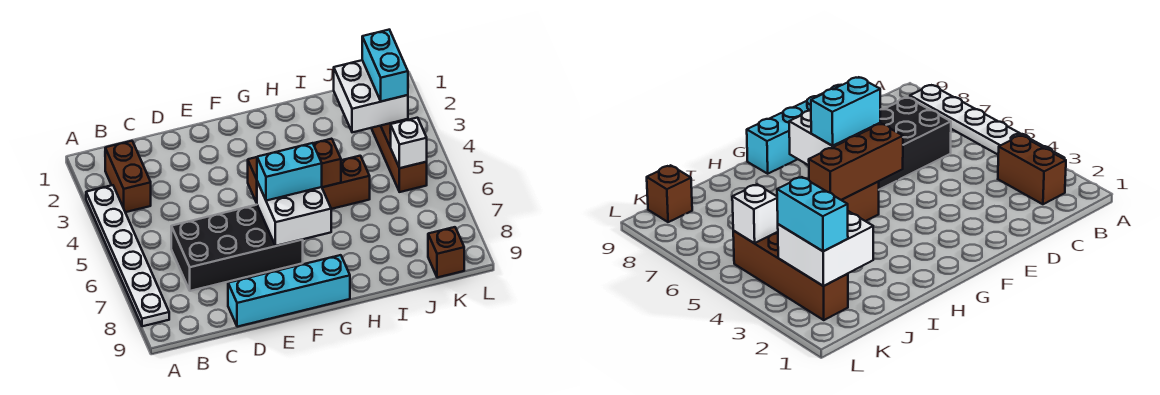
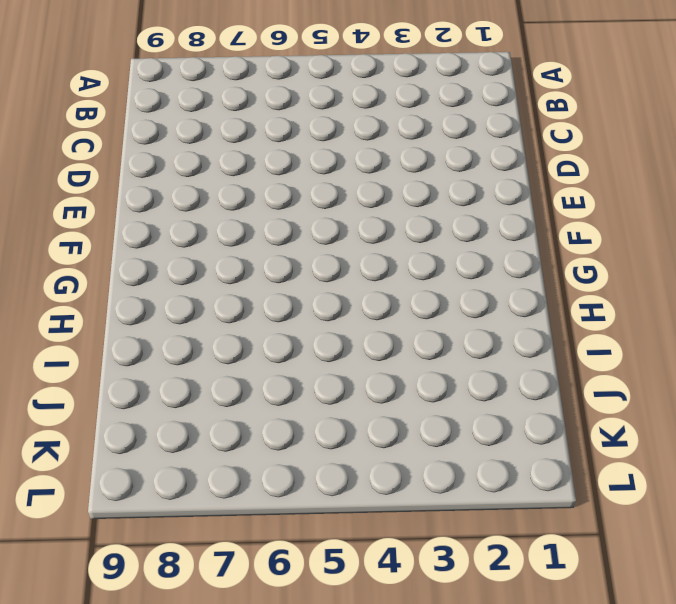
none -> white plate A3:A8 level 1
none -> brown brick B2:B3 level 1
none -> black brick C6:F7 level 1

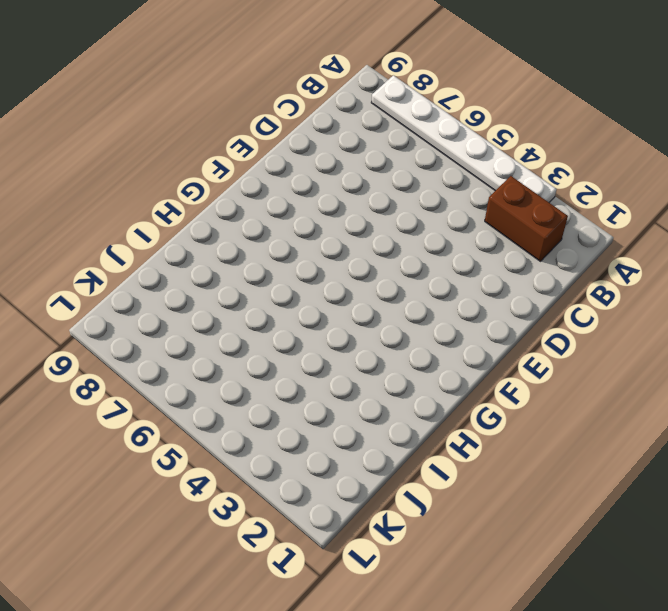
none -> black brick C6:F7 level 1
none -> cyan brick D9:G9 level 1
none -> brown brick G5:I5 level 1

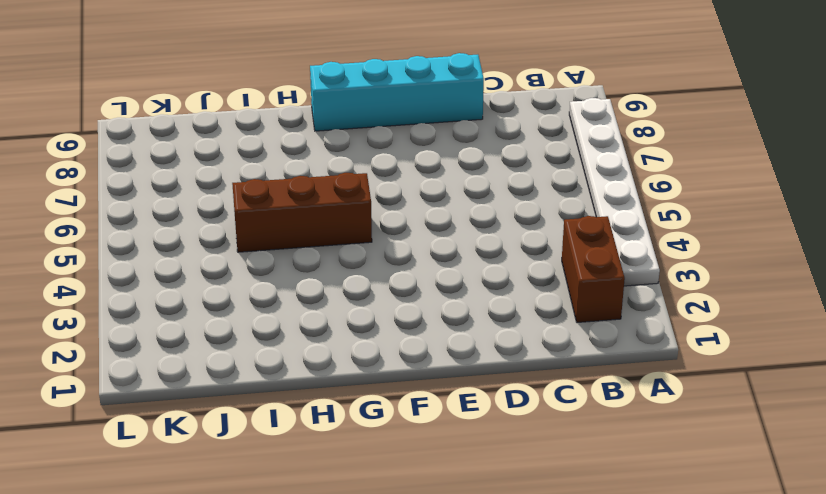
none -> black brick C6:F7 level 1
none -> brown brick K2:K5 level 1
none -> brown brick K9 level 1

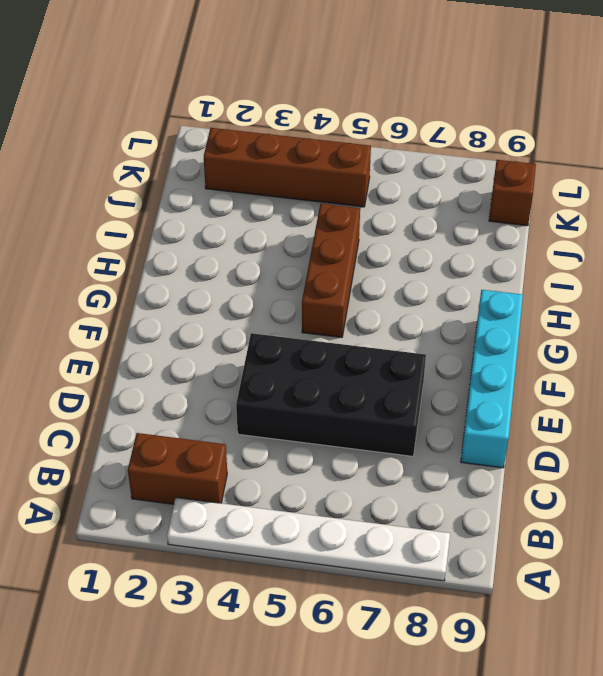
black brick D4:E7 level 1 -> black brick C6:F7 level 1
none -> brown brick F5:H5 level 2
none -> white brick F6:G7 level 2
none -> white brick J2:K3 level 2

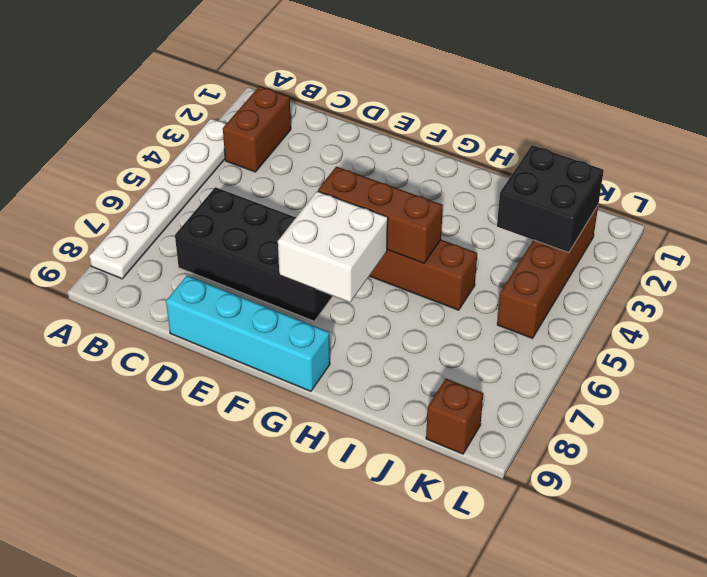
black brick J2:K3 level 2 -> white brick J2:K3 level 2
none -> white brick K5 level 2
none -> cyan brick F6:G6 level 3
none -> cyan brick K2:K3 level 3

